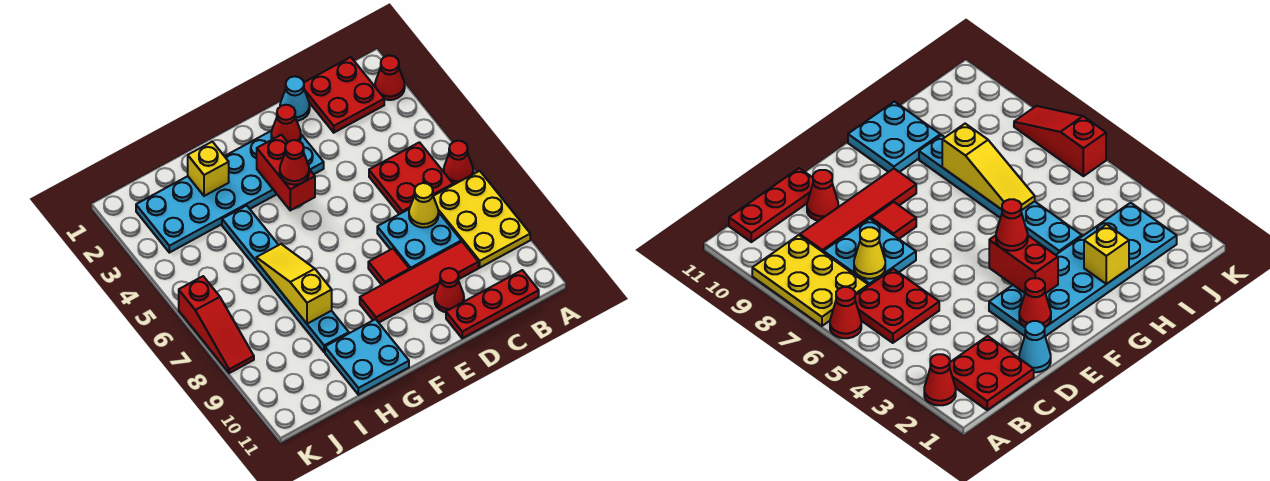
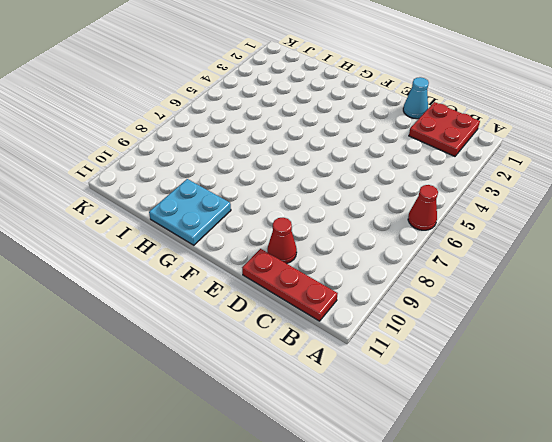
none -> red cone A2 level 1
none -> yellow plate A7:B9 level 1
none -> red plate B5:C6 level 1

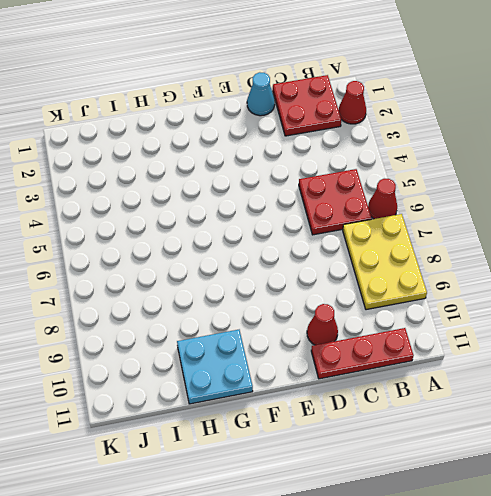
none -> cyan plate C7:D8 level 1
none -> red tile C9:F9 level 1
none -> cyan plate E2:J3 level 1

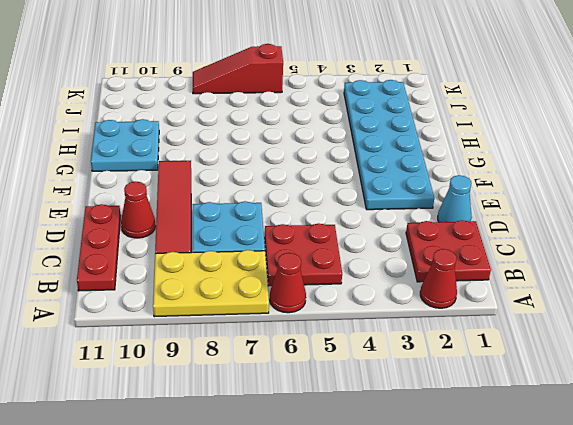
none -> red tile E8 level 1
none -> cyan plate H4:H9 level 1
none -> yellow cone C7 level 2

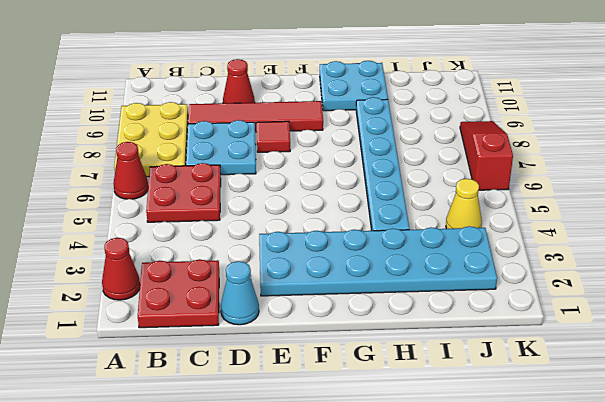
yellow cone J4 level 1 -> yellow cone C7 level 2
none -> red plate B11:D11 level 1
none -> red cone E2 level 2
none -> red brick F3:F4 level 2

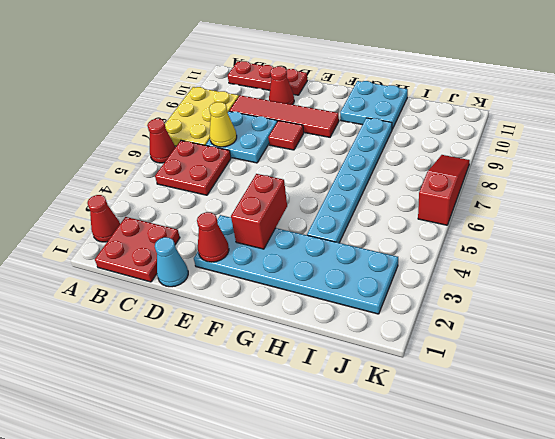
none -> yellow brick H2 level 2
none -> yellow slope H6:H8 level 2 top 8
none -> red cone F4 level 3

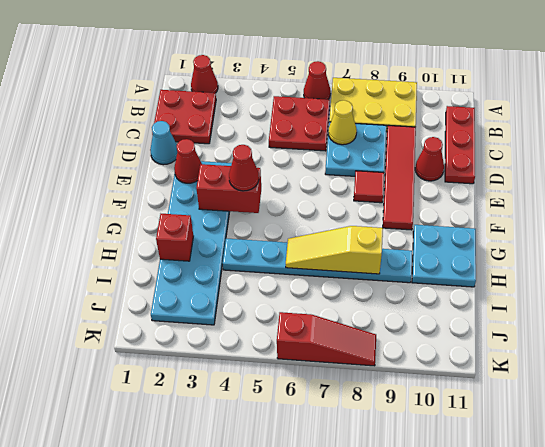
red brick H2 level 2 -> yellow brick H2 level 2

